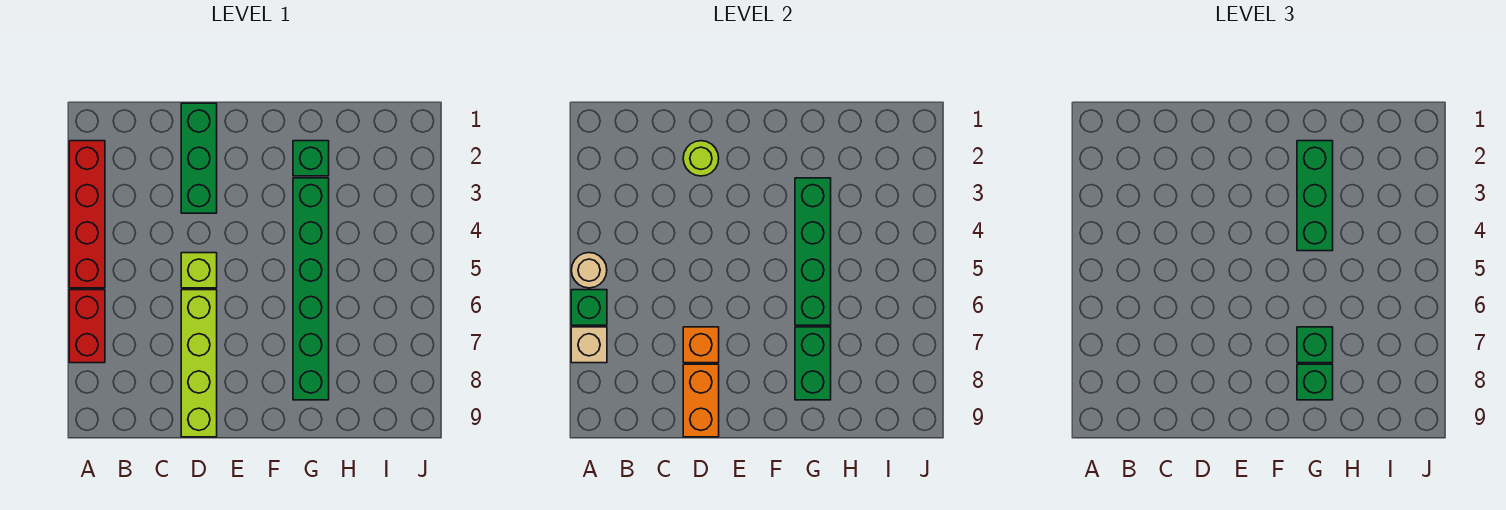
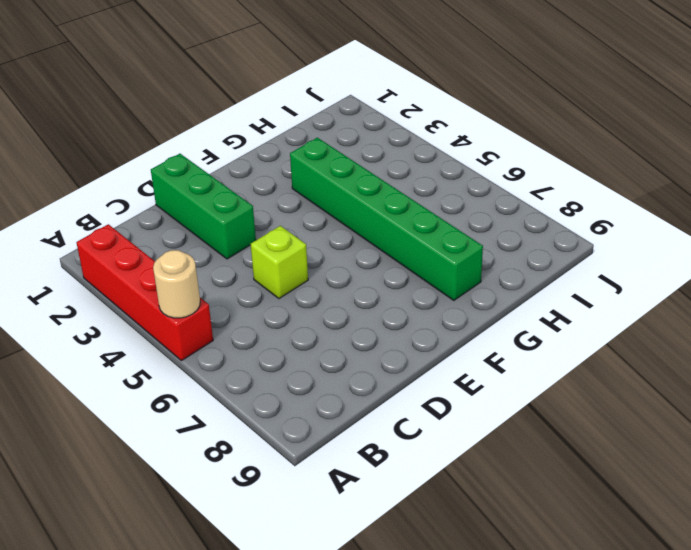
none -> red brick A6:A7 level 1
none -> lime brick D6:D9 level 1
none -> green brick G2 level 1

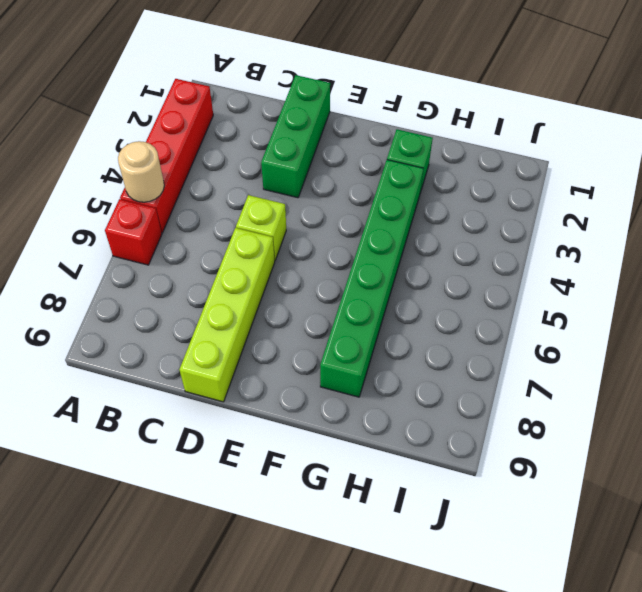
red brick A6 level 1 -> red brick A6:A7 level 1
none -> green brick A6 level 2
none -> tan brick A7 level 2
none -> lime round brick D2 level 2

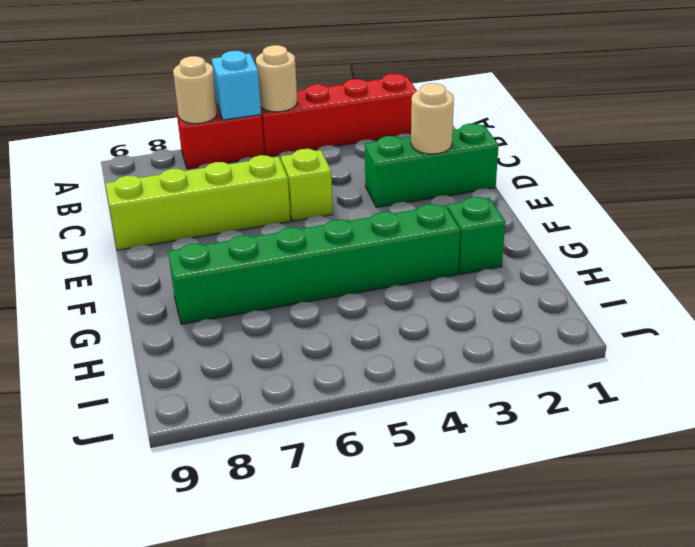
cyan brick A6 level 2 -> green brick A6 level 2
tan round brick A7 level 2 -> tan brick A7 level 2
tan round brick D2 level 2 -> lime round brick D2 level 2
none -> orange brick D7 level 2
none -> orange brick D8:D9 level 2
none -> green brick G3:G6 level 2

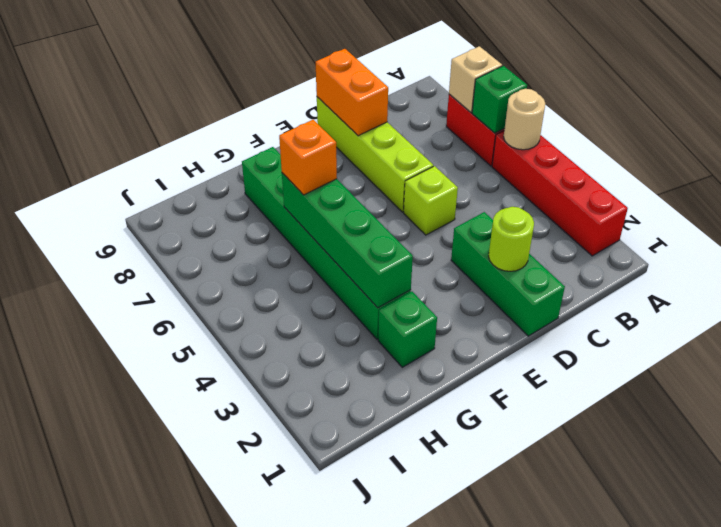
orange brick G6 level 3 -> orange brick D7 level 2
none -> green brick G7:G8 level 2
none -> green brick G2:G4 level 3
none -> green brick G7 level 3

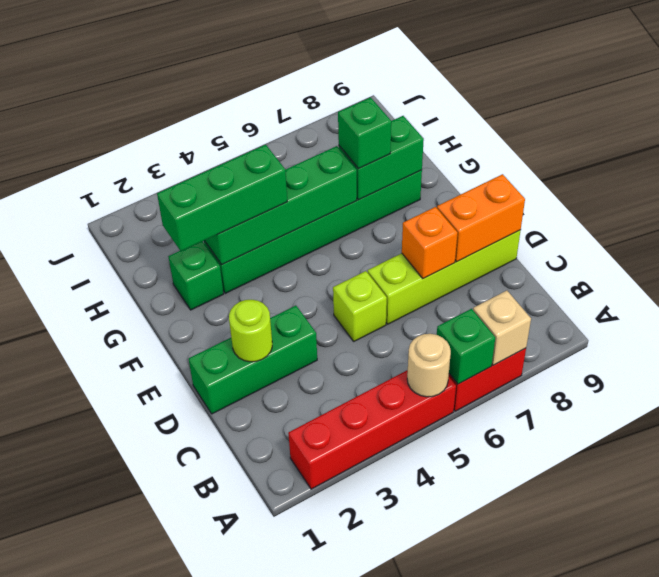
none -> green brick G8 level 3

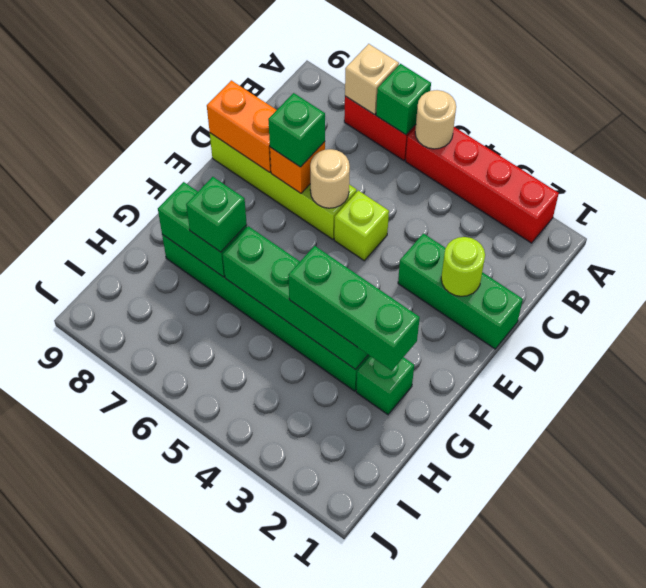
tan round brick D6 level 2 -> none
green brick D7 level 3 -> green brick G8 level 3

